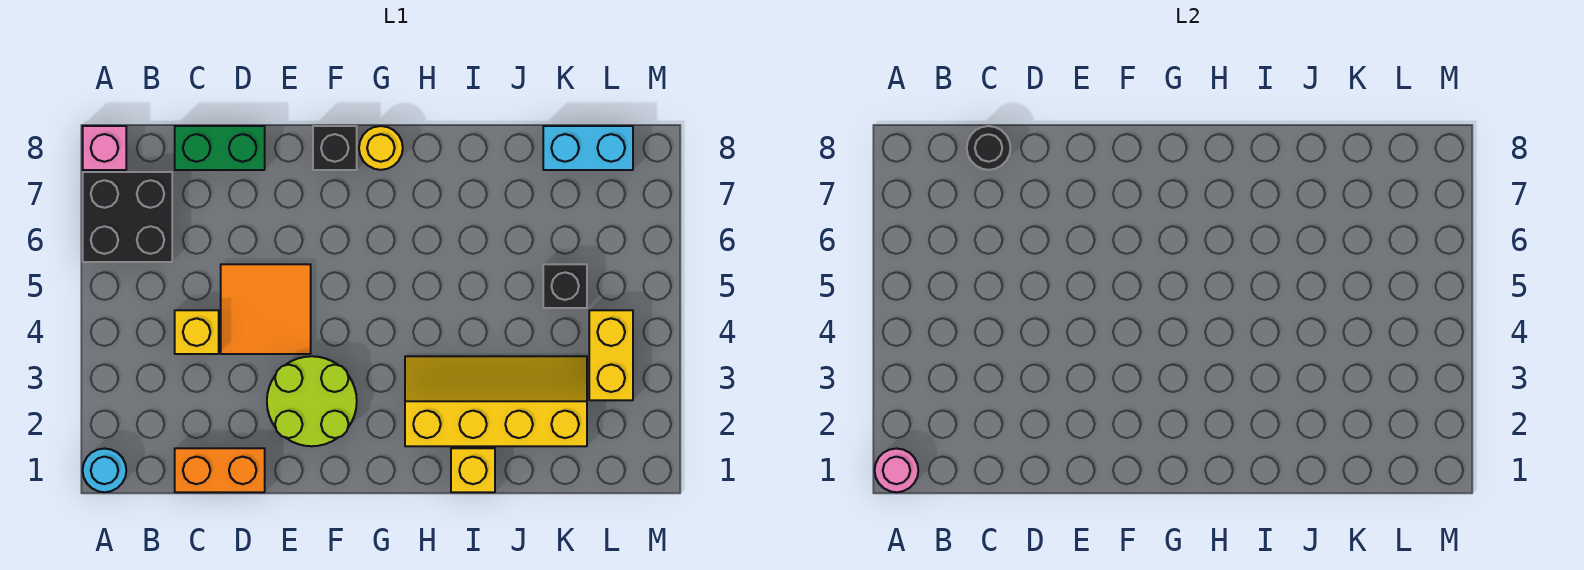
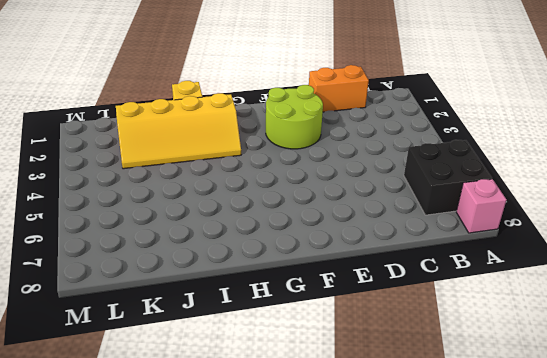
none -> cyan round brick A1 level 1
none -> yellow brick C4 level 1
none -> green brick C8:D8 level 1

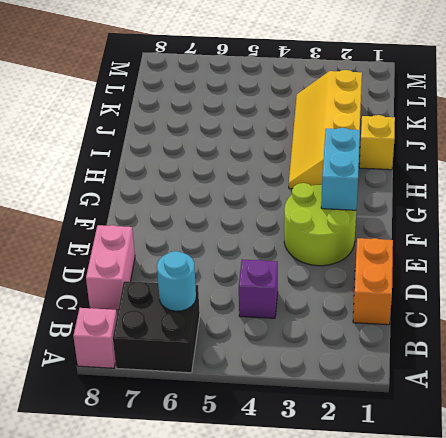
cyan round brick B6 level 2 -> cyan round brick A1 level 1
purple brick C4 level 1 -> yellow brick C4 level 1
pink brick C8:D8 level 1 -> green brick C8:D8 level 1
cyan brick F2:G2 level 2 -> cyan brick K8:L8 level 1
none -> orange tile D4:E5 level 1
none -> black brick F8 level 1
none -> yellow round brick G8 level 1

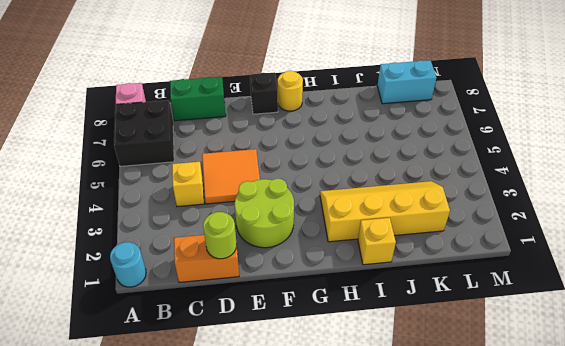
lime round brick D1 level 2 -> none
none -> black brick K5 level 1
none -> yellow brick L3:L4 level 1
none -> pink round brick A1 level 2

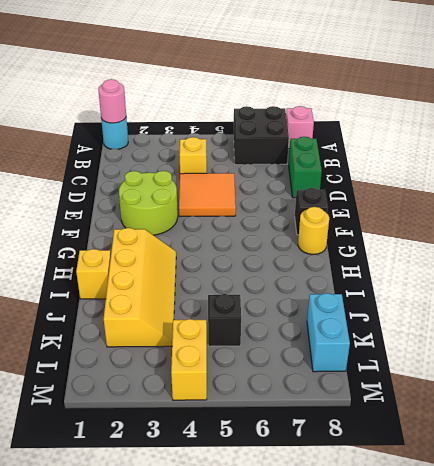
yellow brick L4:M4 level 1 -> yellow brick L3:L4 level 1
none -> orange brick C1:D1 level 1
none -> black round brick C8 level 2

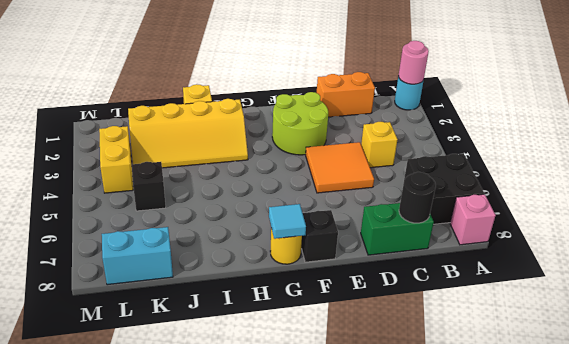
cyan tile G8 level 2 -> none

